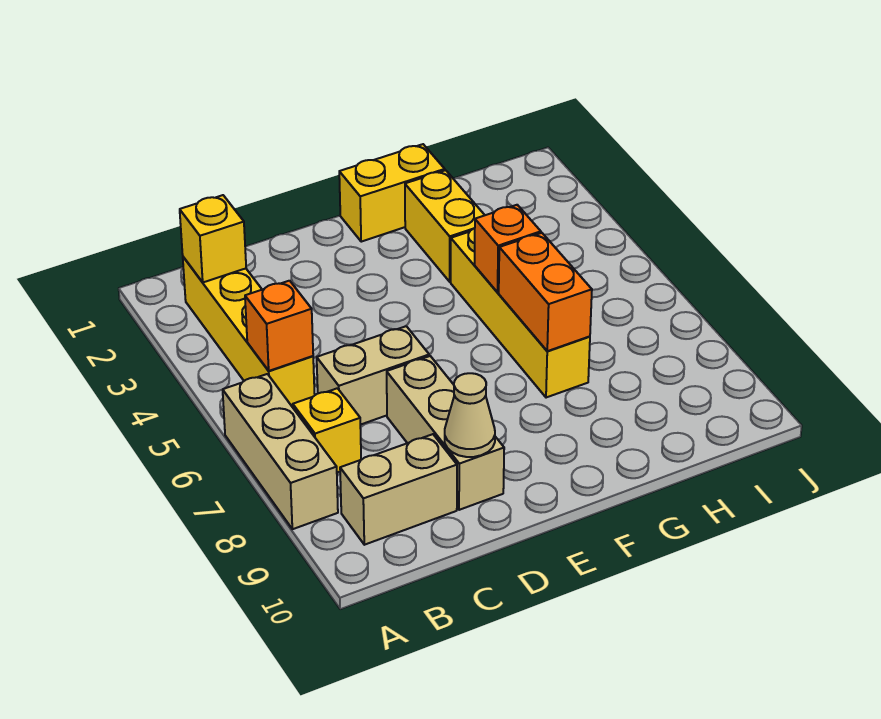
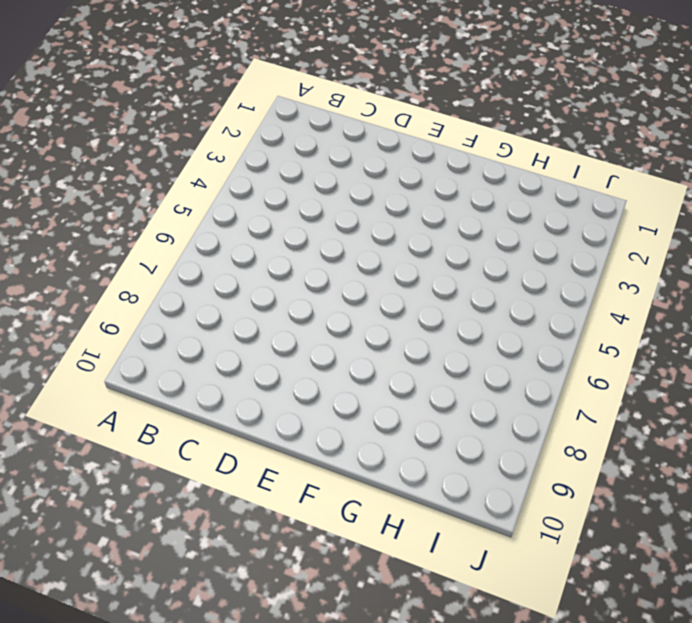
none -> tan brick A6:A8 level 1
none -> yellow brick B2:B5 level 1
none -> yellow brick B7 level 1

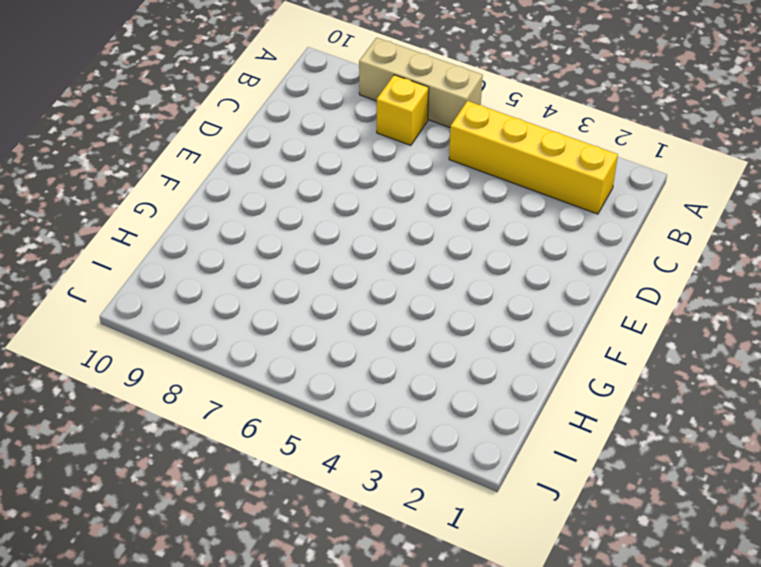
none -> tan brick B9:C9 level 1
none -> tan brick C6:D6 level 1
none -> tan brick D7:D9 level 1

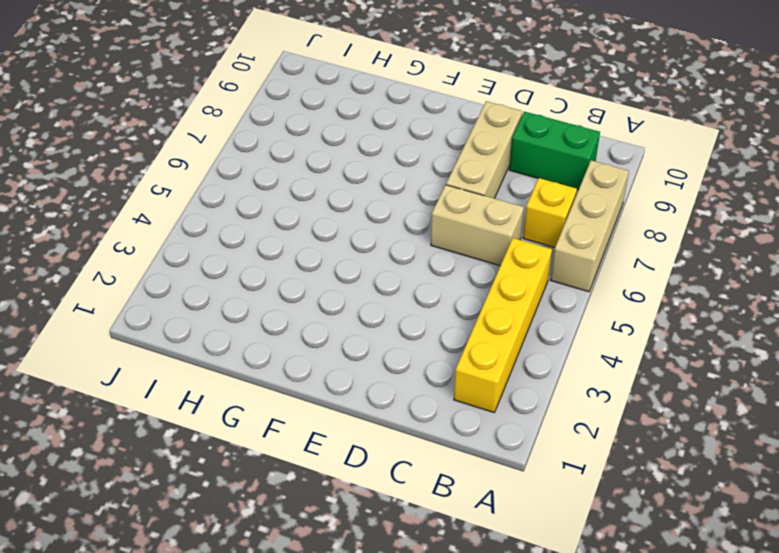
green brick B9:C9 level 1 -> tan brick B9:C9 level 1
none -> yellow brick F1:G1 level 1
none -> yellow brick G2:G3 level 1
none -> yellow brick G4:G7 level 1

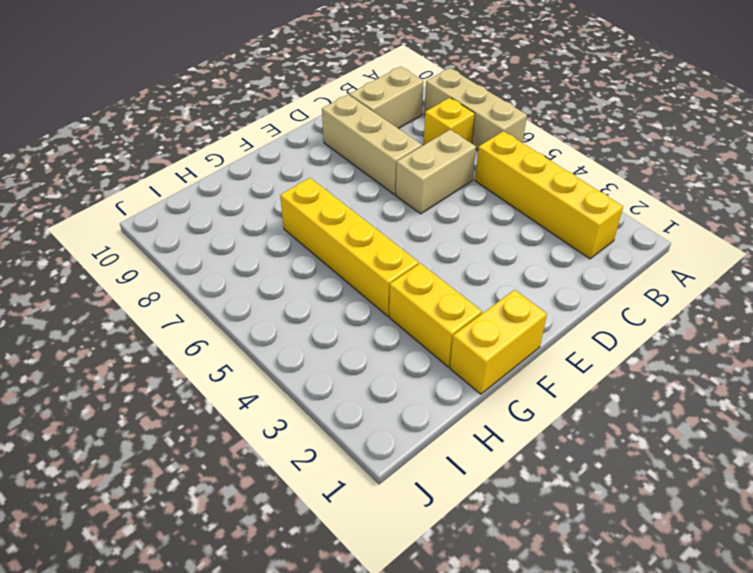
none -> yellow brick B2 level 2
none -> orange brick B5 level 2
none -> tan cone D9 level 2

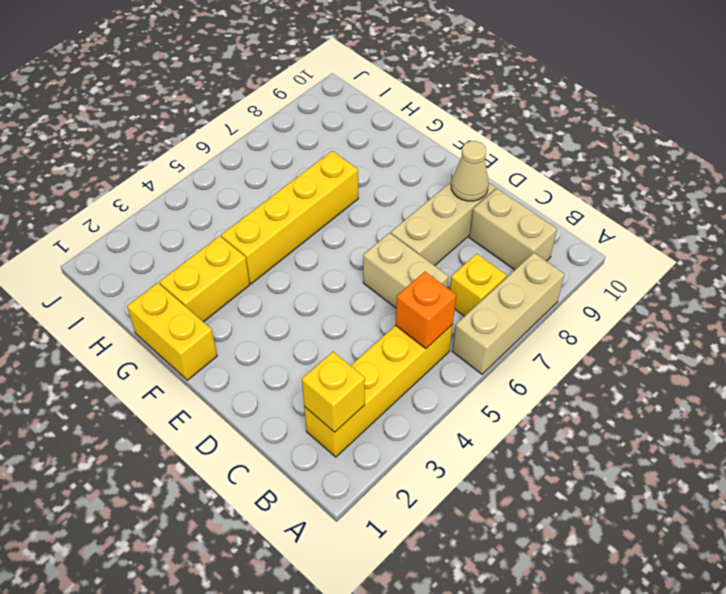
none -> orange brick G5 level 2
none -> orange brick G6:G7 level 2

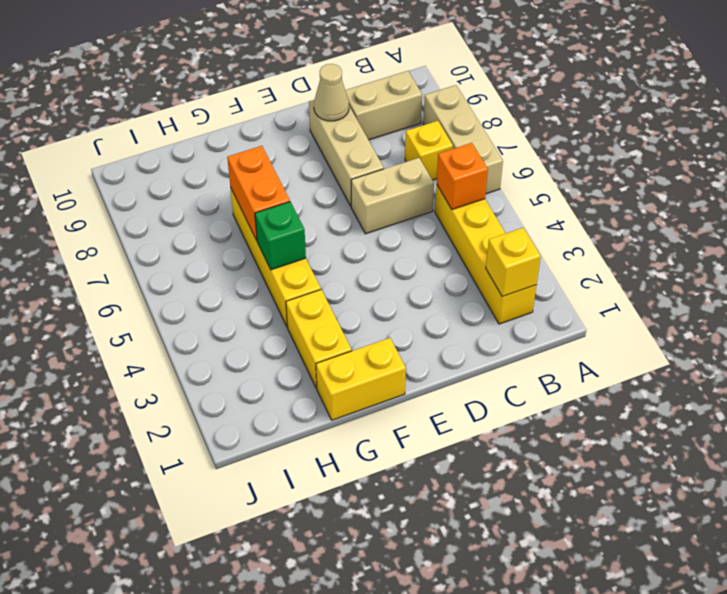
green brick G5 level 2 -> orange brick G5 level 2

